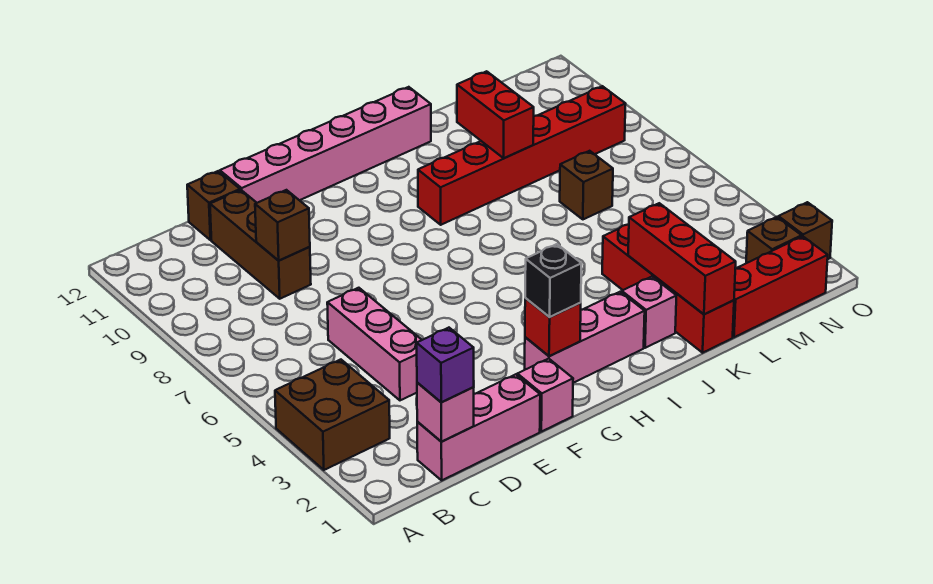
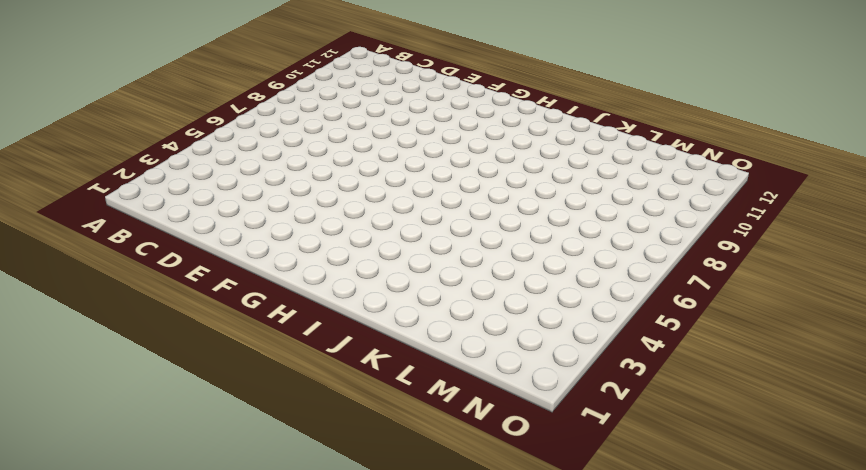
none -> brown brick A3:B4 level 1
none -> pink brick C1:E1 level 1
none -> pink brick D4:D6 level 1

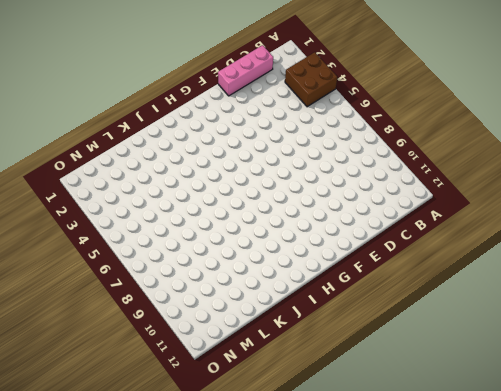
none -> pink brick D4:D6 level 1
none -> brown brick D9:D11 level 1
none -> brown brick D12 level 1

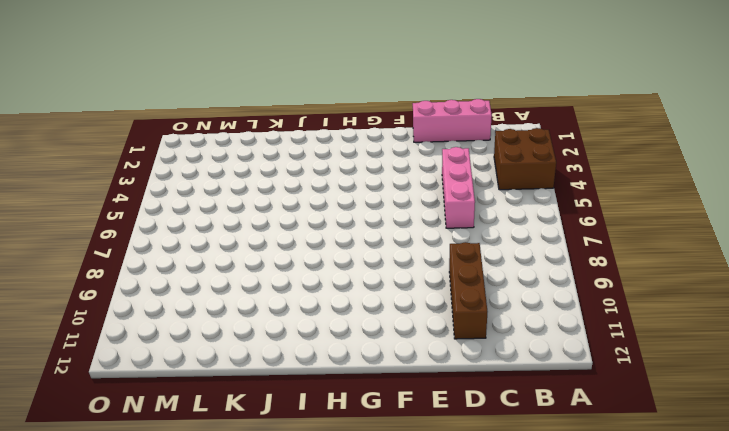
none -> brown brick D12 level 1
none -> pink brick E12:J12 level 1
none -> pink brick F1 level 1

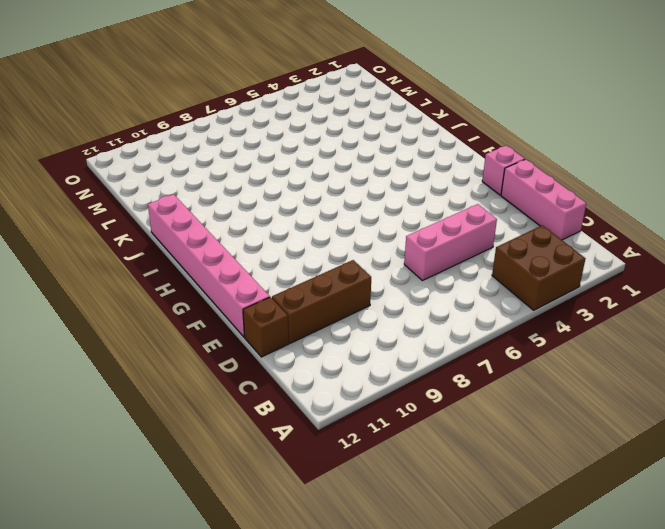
none -> pink brick G2:I2 level 1
none -> red brick I9:N9 level 1
none -> pink brick J2 level 1

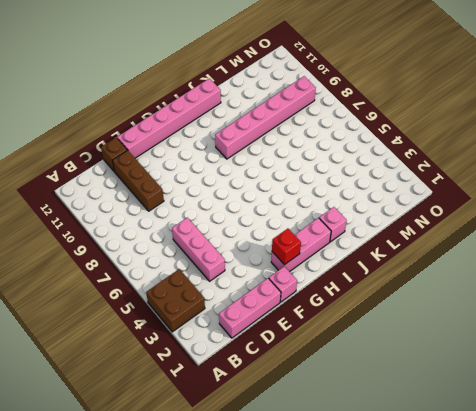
pink brick I9:N9 level 1 -> red brick I9:N9 level 1
none -> red brick K1:K4 level 1
none -> red brick L1:N1 level 1
none -> brown brick L7 level 1

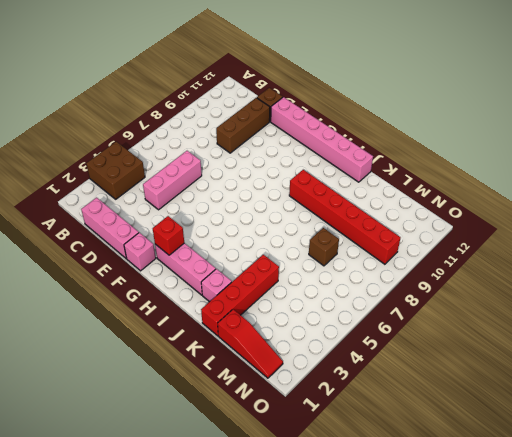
red slope L1:N1 level 1 top L -> red brick L1:N1 level 1
none -> brown brick N2 level 1
none -> brown brick O2 level 1
none -> pink brick C1 level 2

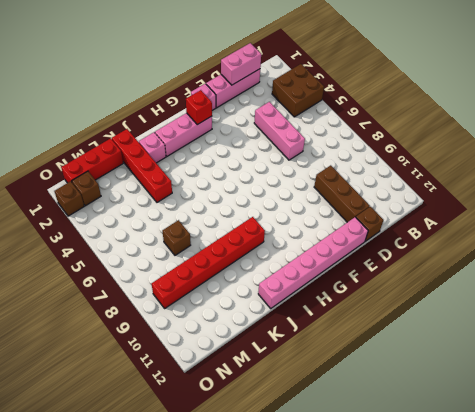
pink brick C1:D1 level 2 -> pink brick C1 level 2
none -> brown brick D9 level 2
none -> red brick K1:K3 level 2
none -> red brick K9:K10 level 2

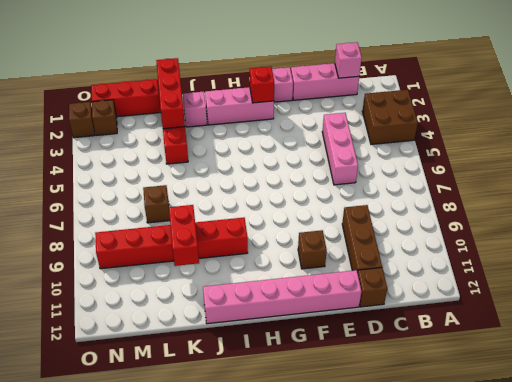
brown brick F10 level 1 -> brown brick D9 level 2
none -> purple brick C1 level 3
none -> black brick G2 level 3

